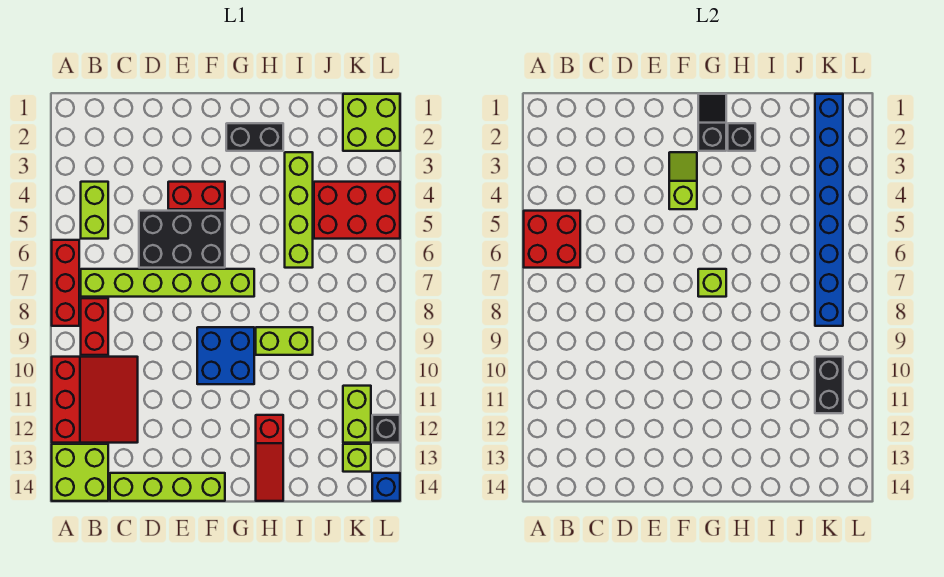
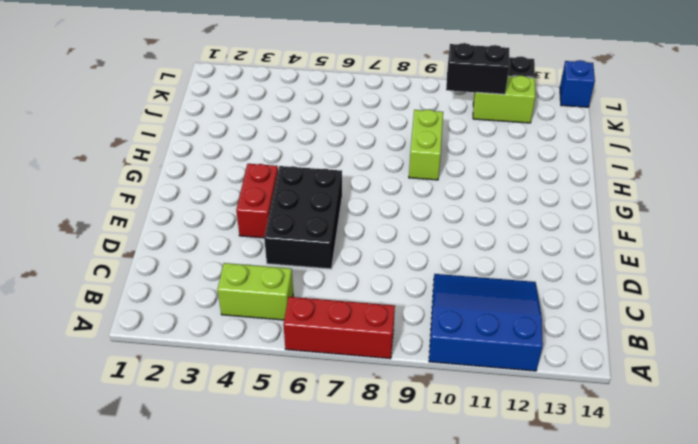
blue slope A10:C12 level 1 top A -> red slope A10:C12 level 1 top A
none -> lime brick A13:B14 level 1
none -> lime brick B7:G7 level 1
none -> red brick B8:B9 level 1

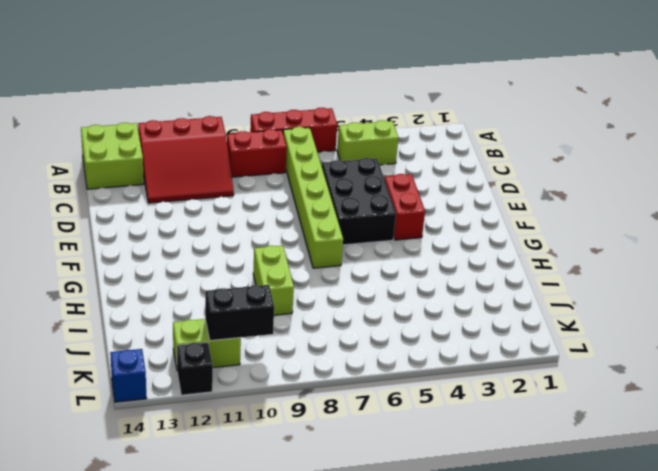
none -> lime brick C14:F14 level 1
none -> blue brick F9:G10 level 1
none -> black brick G2:H2 level 1

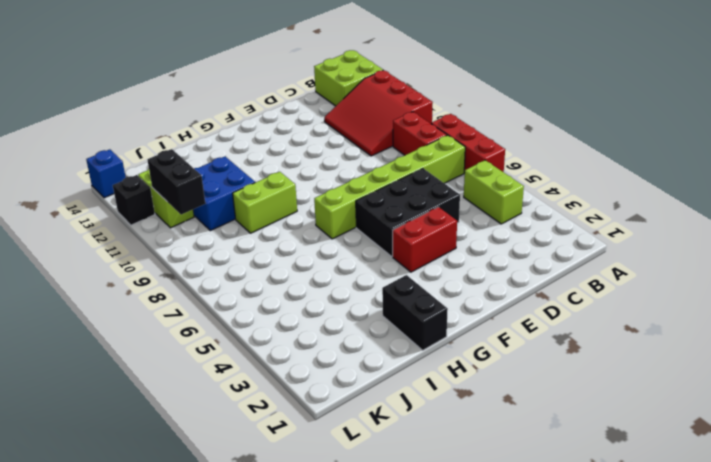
black brick H1:H2 level 1 -> black brick G2:H2 level 1
blue brick I10:J11 level 1 -> blue brick F9:G10 level 1
none -> lime brick C14:F14 level 1
none -> red slope H12:H14 level 1 top 12
none -> lime brick I3:I6 level 1

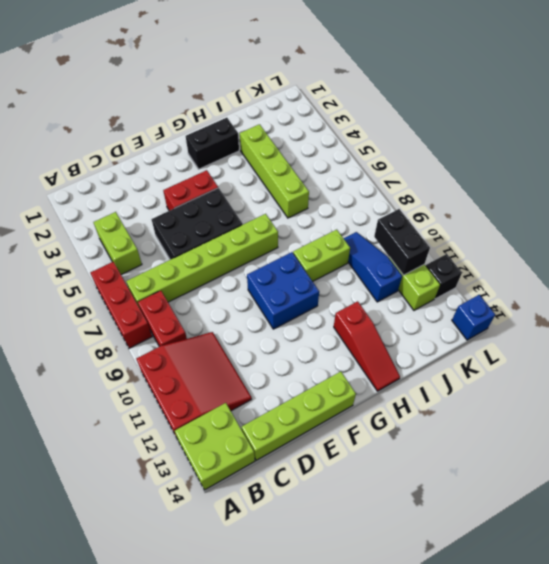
blue slope J9:J11 level 1 top 11 -> none
none -> red brick J4:L5 level 1
none -> lime brick K1:L2 level 1
none -> lime brick K13 level 1

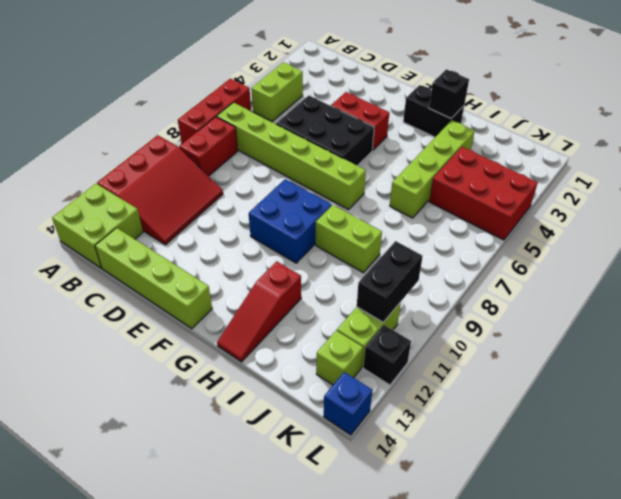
none -> lime brick K1:L2 level 1
none -> red brick A5:B6 level 2
none -> lime slope F3:F4 level 2 top 4

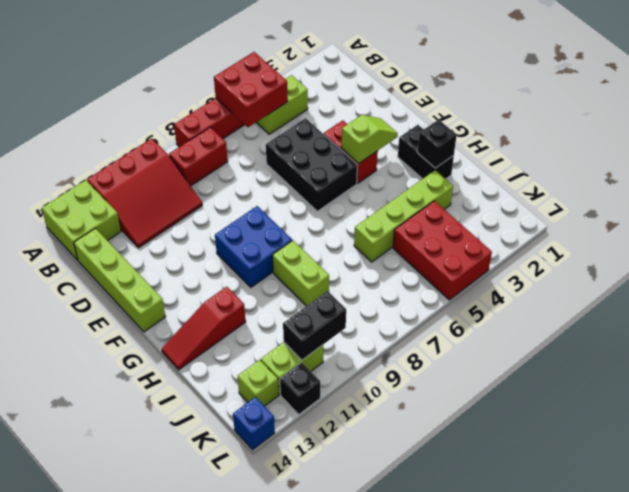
none -> lime brick B7:G7 level 1
none -> lime brick K1:L2 level 1
none -> black slope G1:G2 level 2 top 2

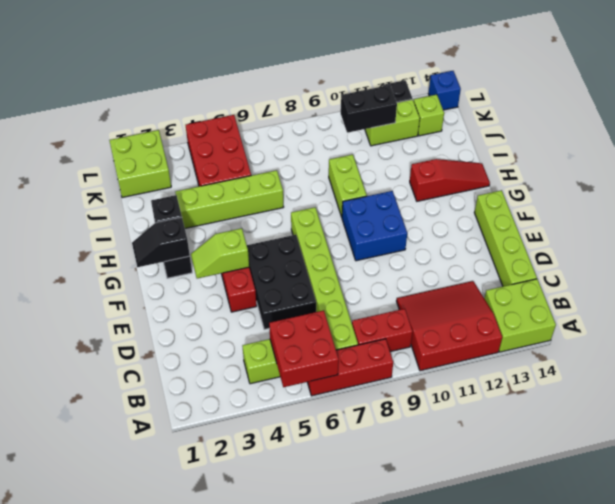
none -> lime brick G7 level 2
none -> blue brick K1:K8 level 2

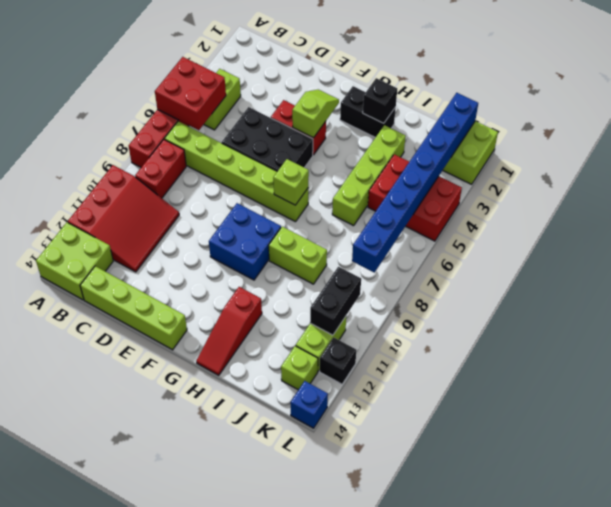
none -> black slope G1:G2 level 2 top 2

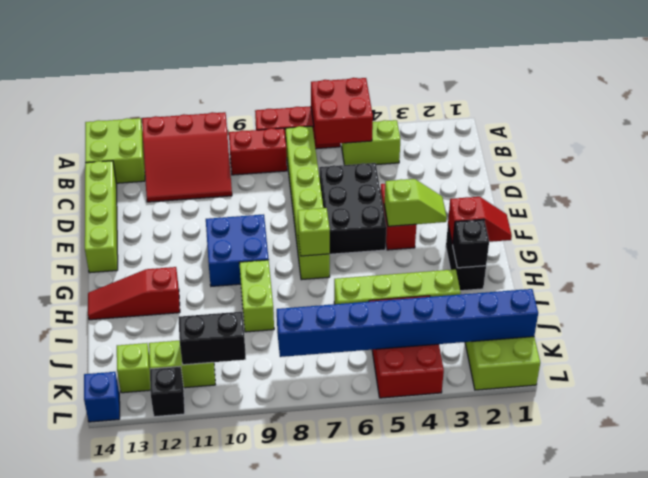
red slope G1:G2 level 2 top 2 -> black slope G1:G2 level 2 top 2

